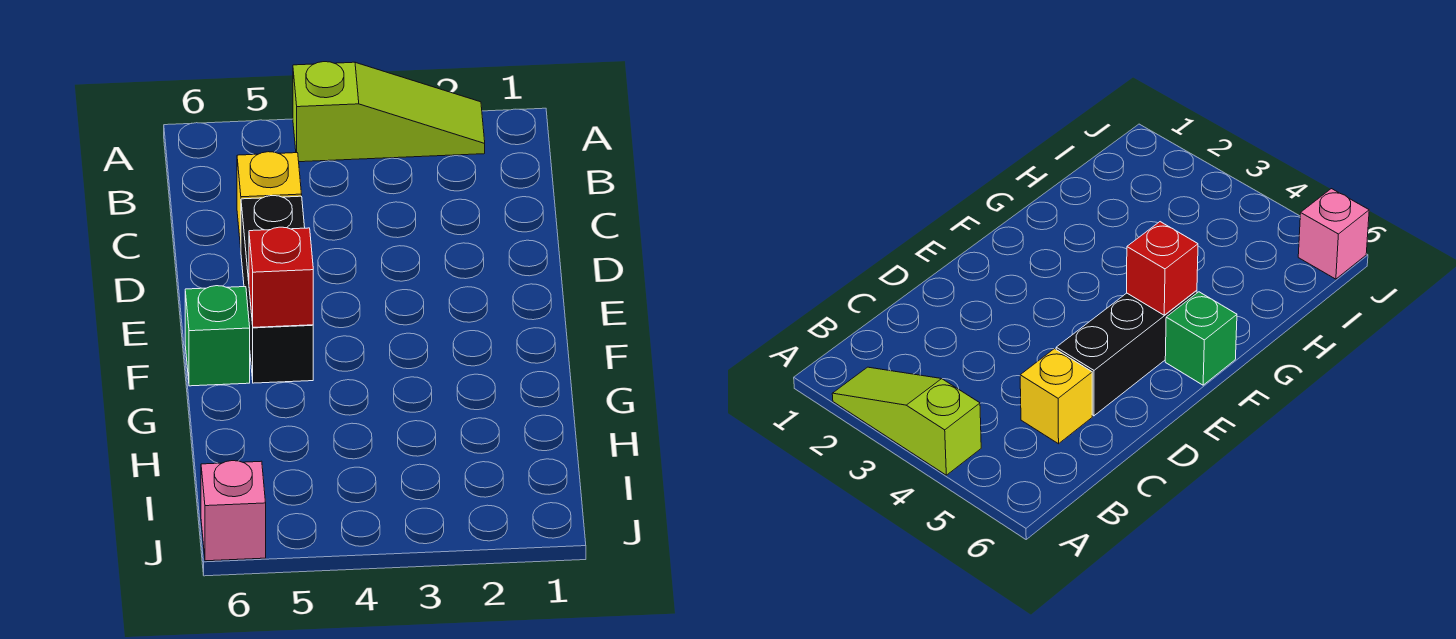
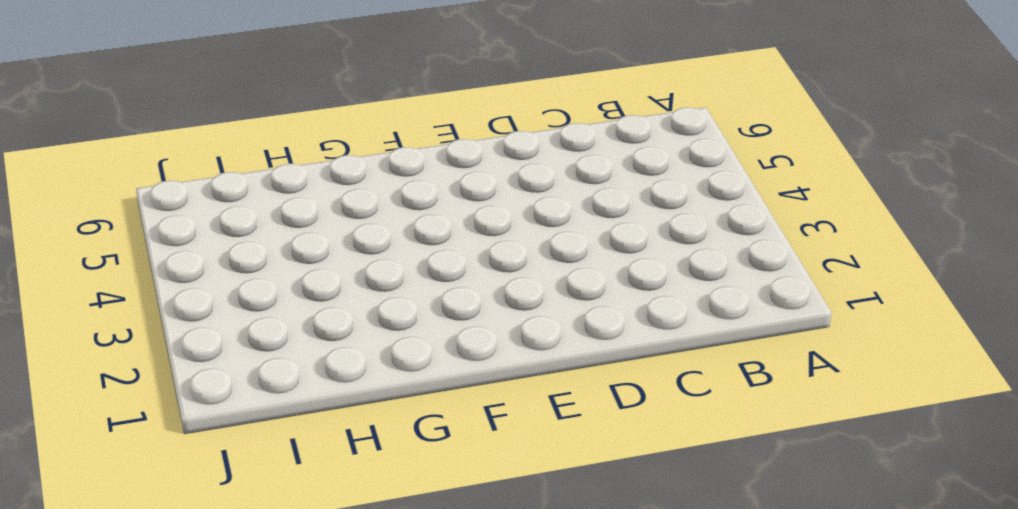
none -> lime slope A2:A4 level 1 top 4
none -> yellow brick C5 level 1

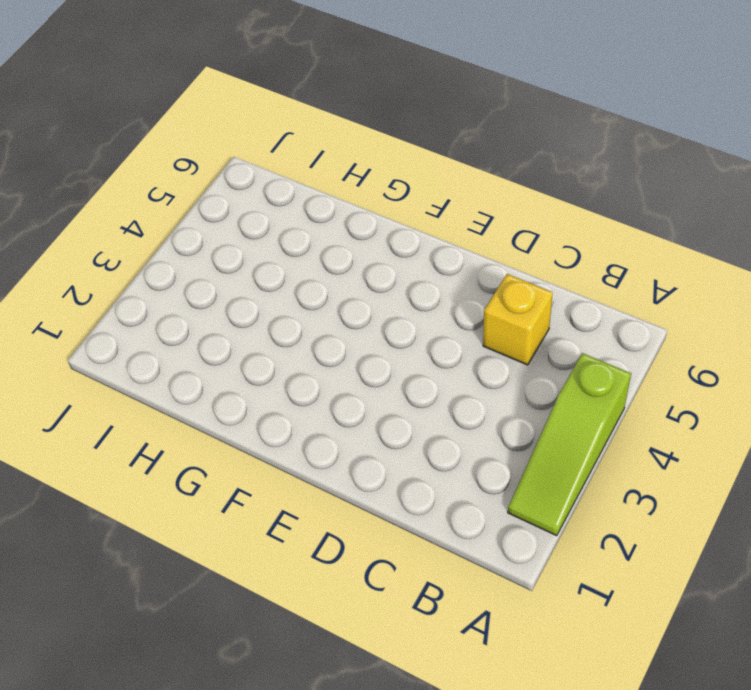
none -> black brick D5:F5 level 1
none -> green brick F6 level 1

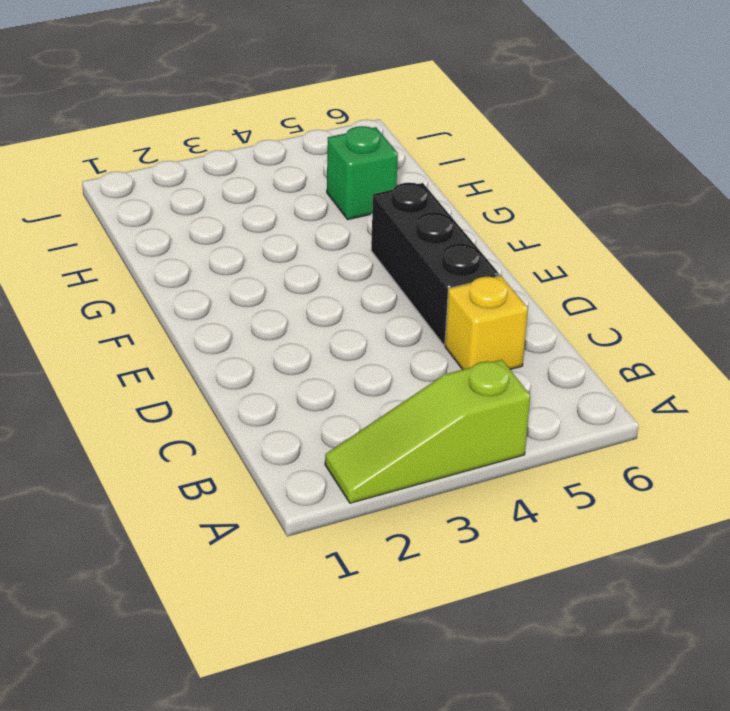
green brick H5 level 1 -> green brick F6 level 1
none -> pink brick J6 level 1
none -> red brick F5 level 2

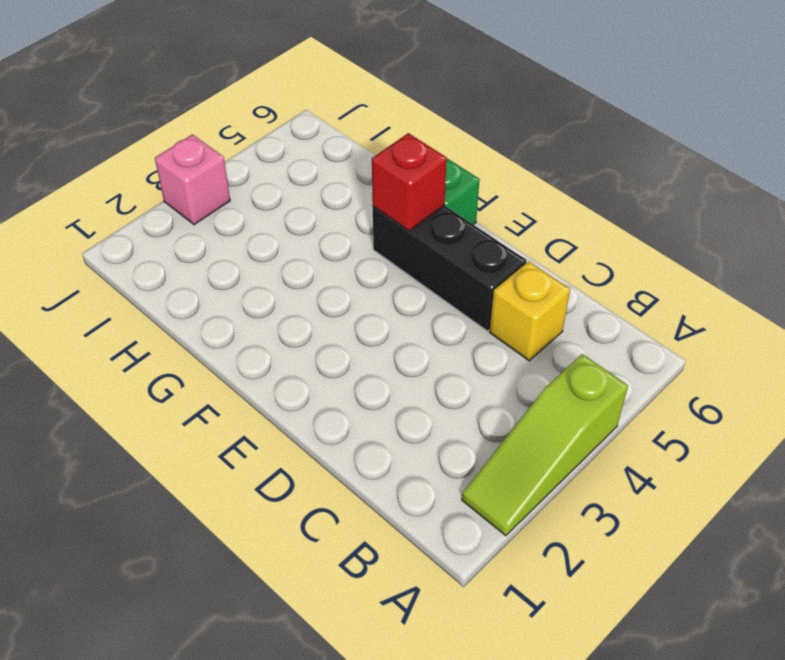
pink brick J3 level 1 -> pink brick J6 level 1

